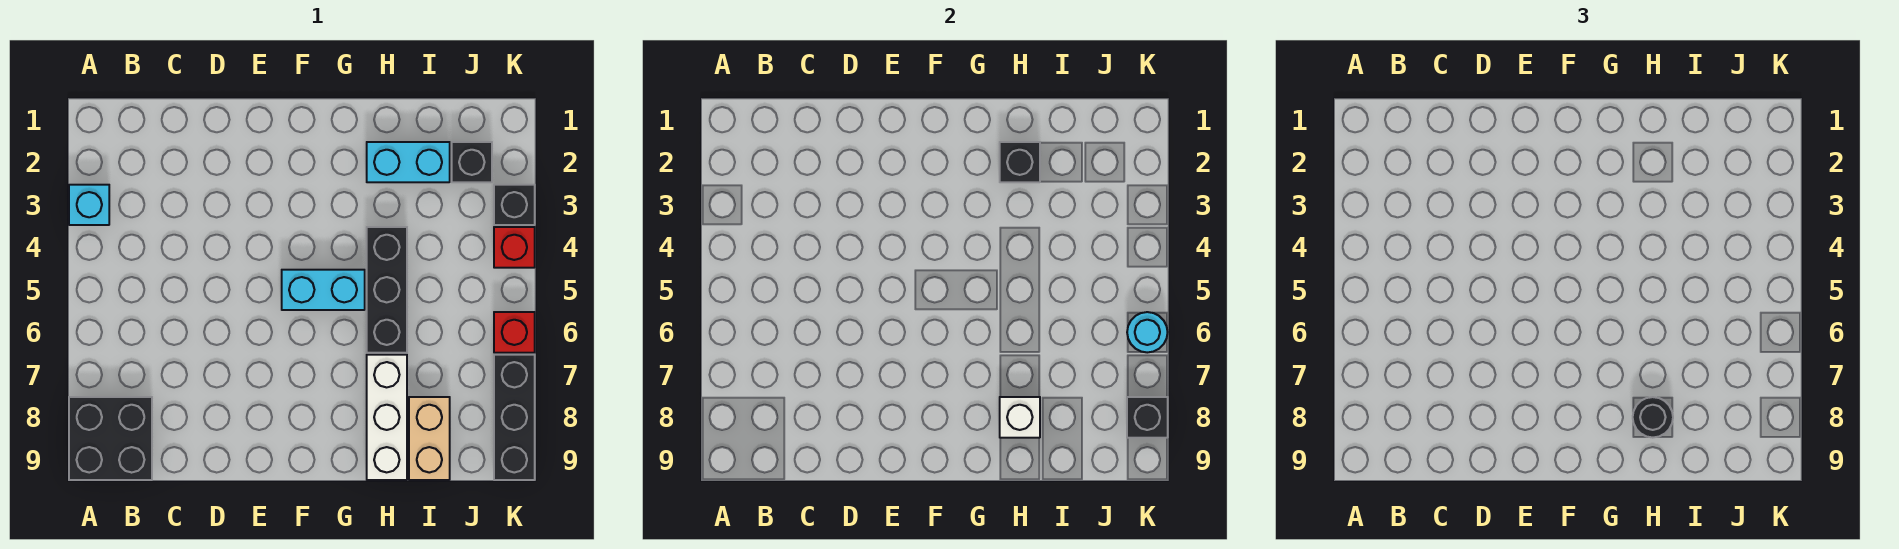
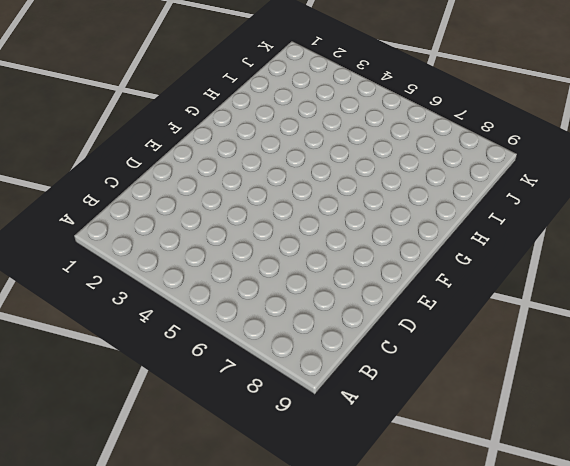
none -> cyan brick A3 level 1
none -> black brick A8:B9 level 1
none -> cyan brick F5:G5 level 1

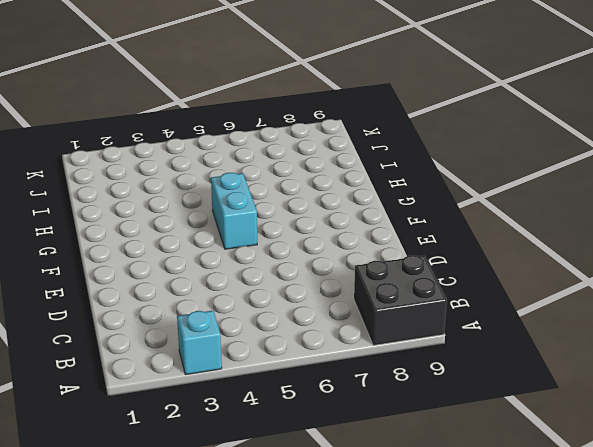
none -> cyan brick H2:I2 level 1
none -> black brick H4:H6 level 1
none -> white brick H7:H9 level 1

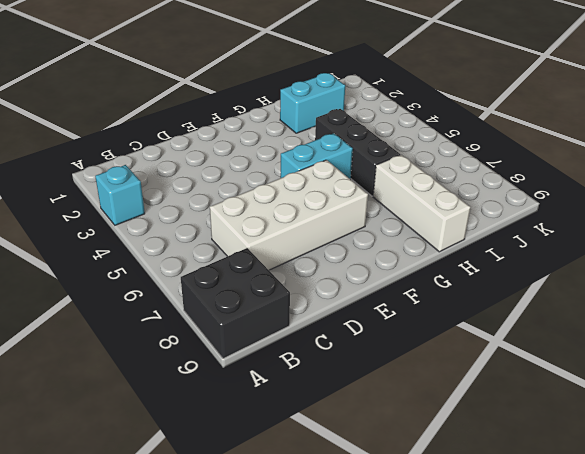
white brick C6:F7 level 1 -> none
none -> tan brick I8:I9 level 1
none -> black brick J2 level 1
none -> black brick K3 level 1

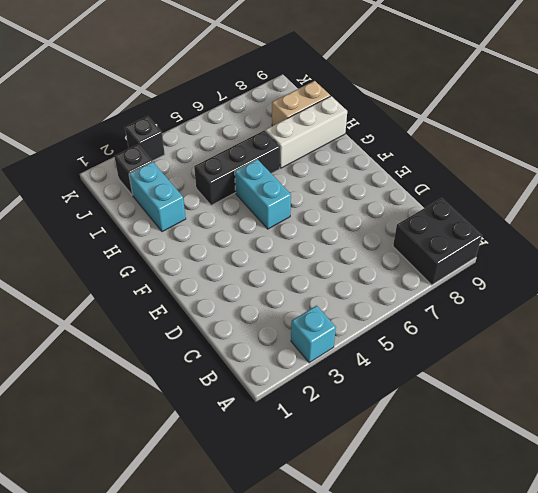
none -> red brick K4 level 1
none -> red brick K6 level 1
none -> black brick K7:K9 level 1

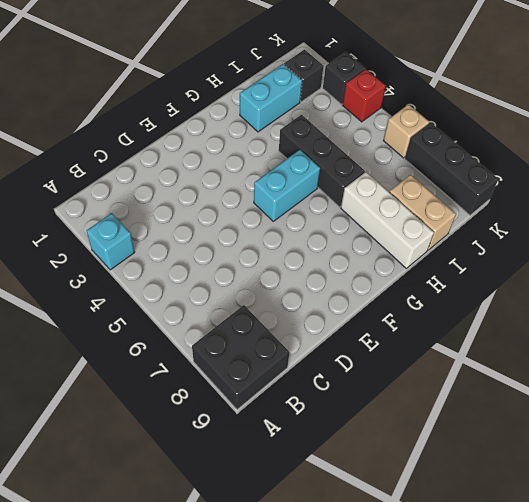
tan brick K6 level 1 -> red brick K6 level 1
none -> black brick H2 level 2
none -> white brick H8 level 2
none -> cyan round brick K6 level 2

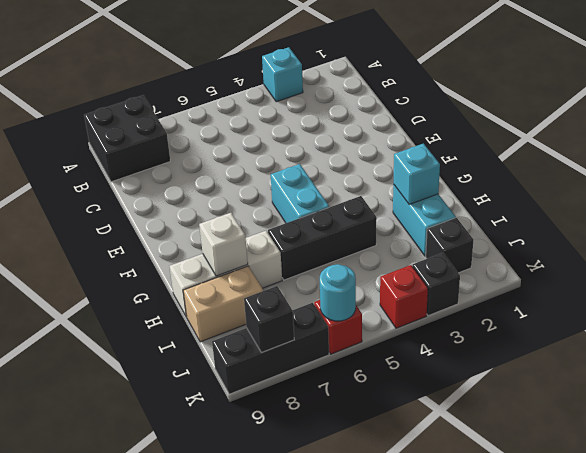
cyan brick H2 level 2 -> black brick H2 level 2
none -> black round brick H8 level 3

